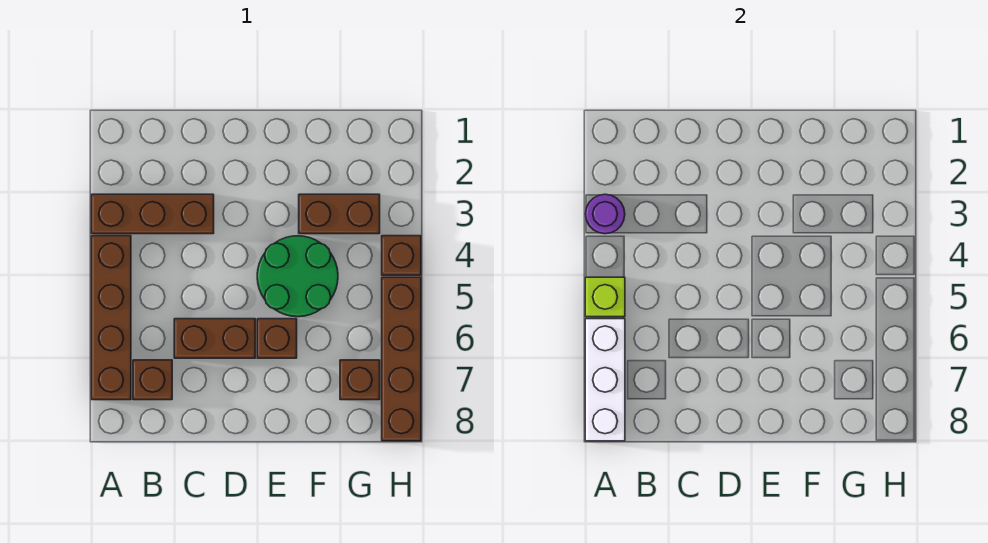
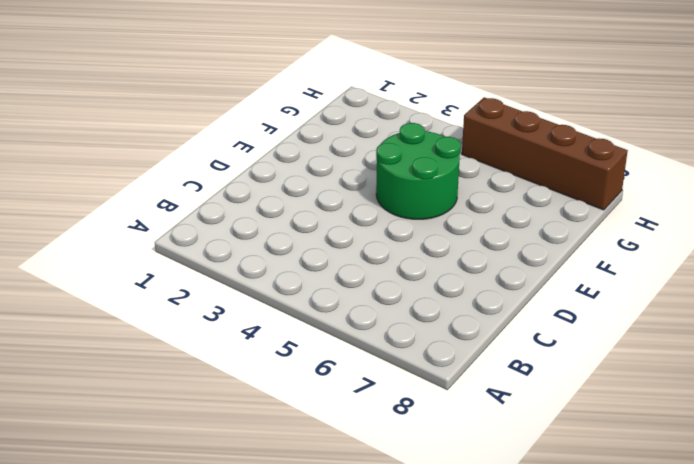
none -> brown brick A3:C3 level 1
none -> brown brick A4:A7 level 1
none -> brown brick B7 level 1

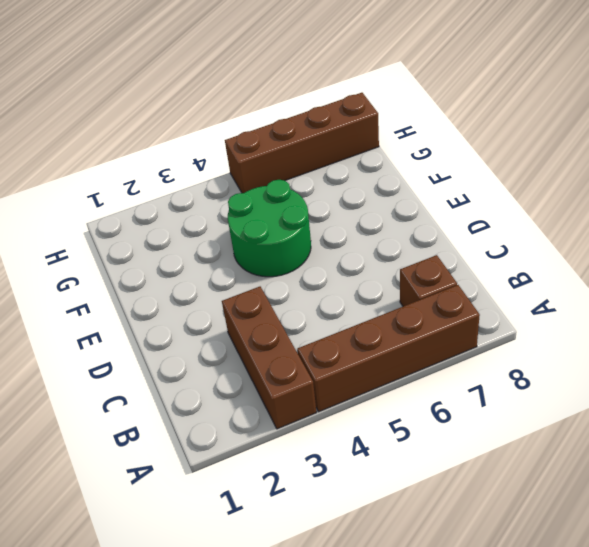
none -> brown brick C6:D6 level 1
none -> brown brick E6 level 1
none -> brown brick F3:G3 level 1

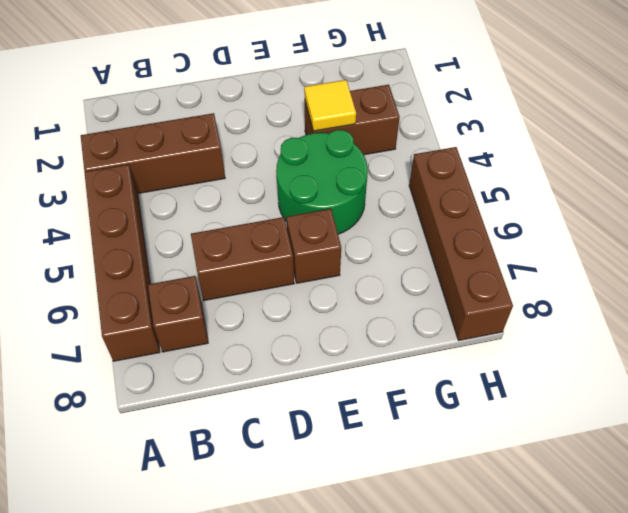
yellow tile F3 level 2 -> none
none -> brown brick G7 level 1
none -> brown brick H4 level 1
none -> purple round brick A3 level 2

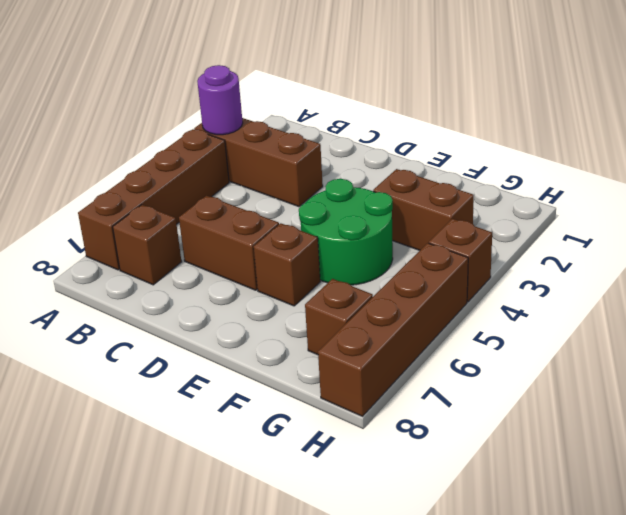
none -> lime brick A5 level 2
none -> white brick A6:A8 level 2

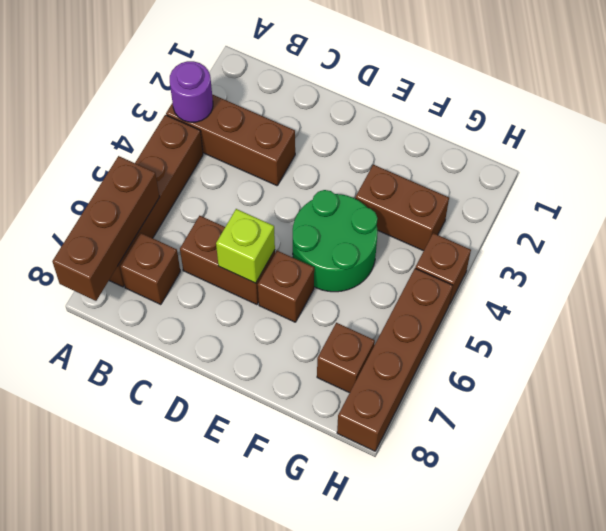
brown brick A6:A8 level 2 -> white brick A6:A8 level 2
lime brick D6 level 2 -> lime brick A5 level 2

